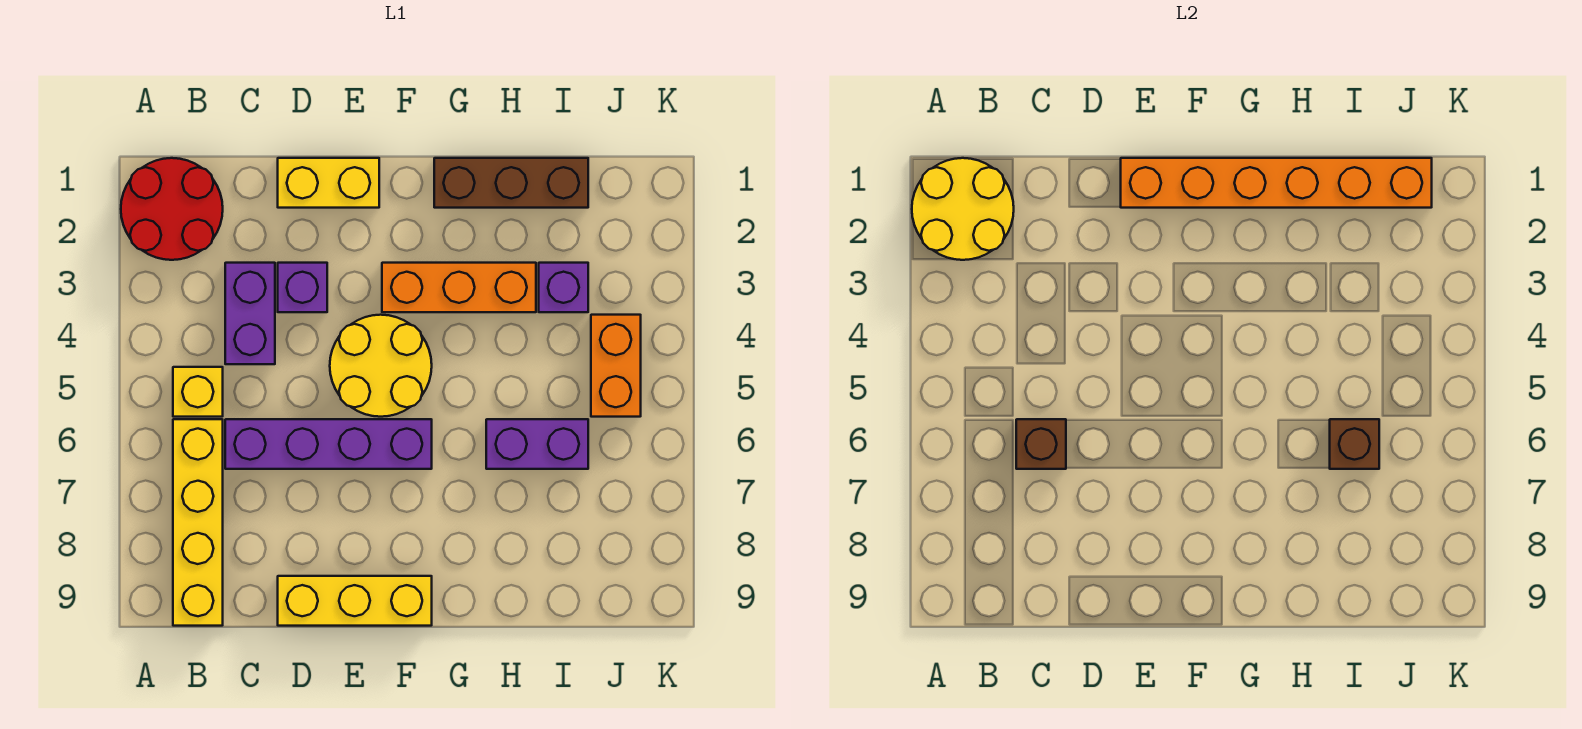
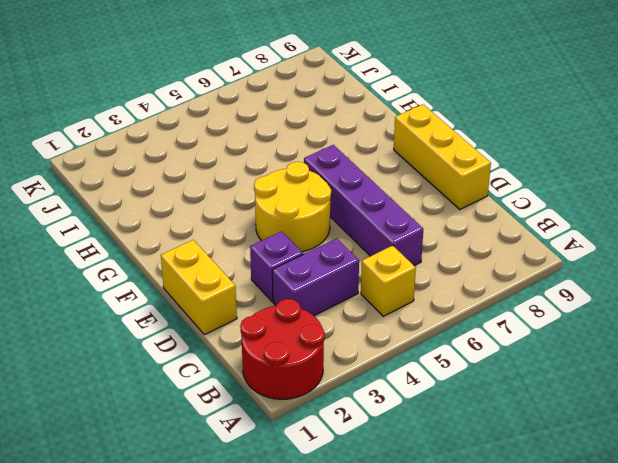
none -> yellow brick B6:B9 level 1
none -> orange brick F3:H3 level 1
none -> brown brick G1:I1 level 1

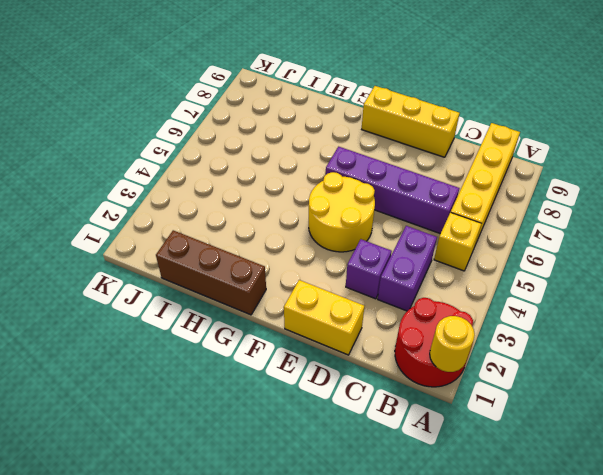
yellow round brick A1 level 2 -> yellow round brick A1:B2 level 2
none -> orange brick F3:H3 level 1
none -> purple brick H6:I6 level 1
none -> purple brick I3 level 1

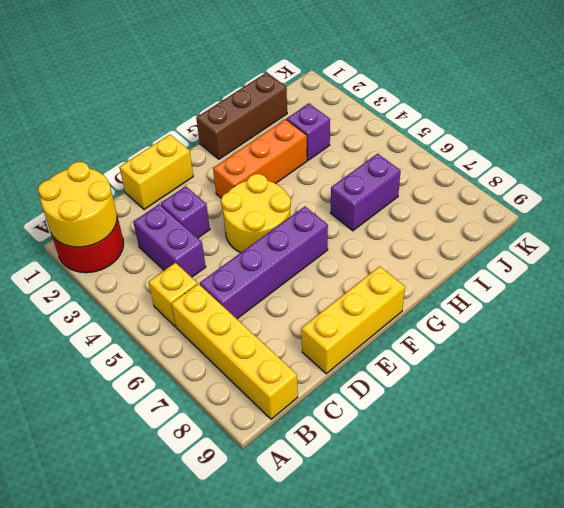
none -> orange brick J4:J5 level 1
none -> brown brick C6 level 2
none -> orange brick E1:J1 level 2

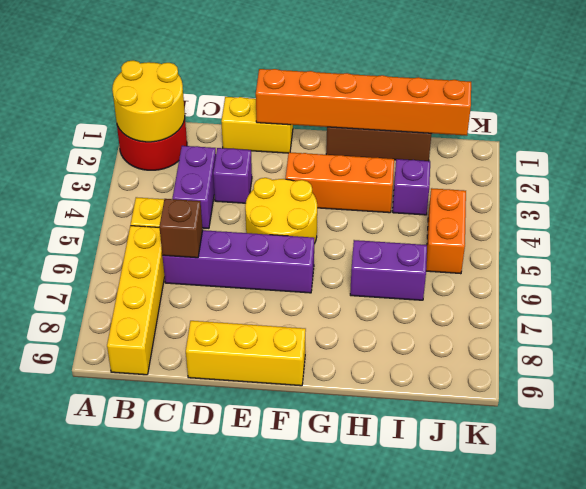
none -> brown brick I6 level 2

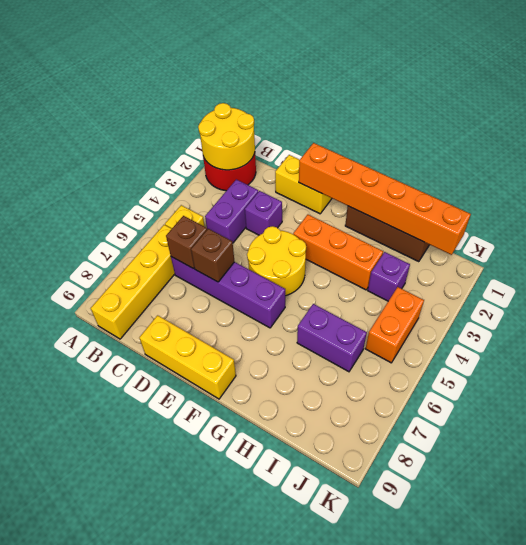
brown brick D6 level 2 -> brown brick I6 level 2

